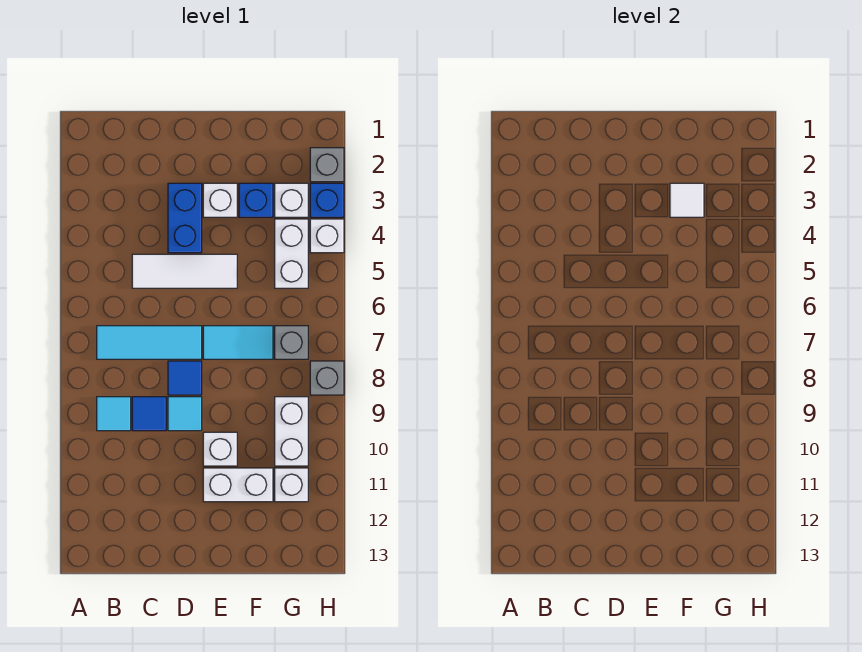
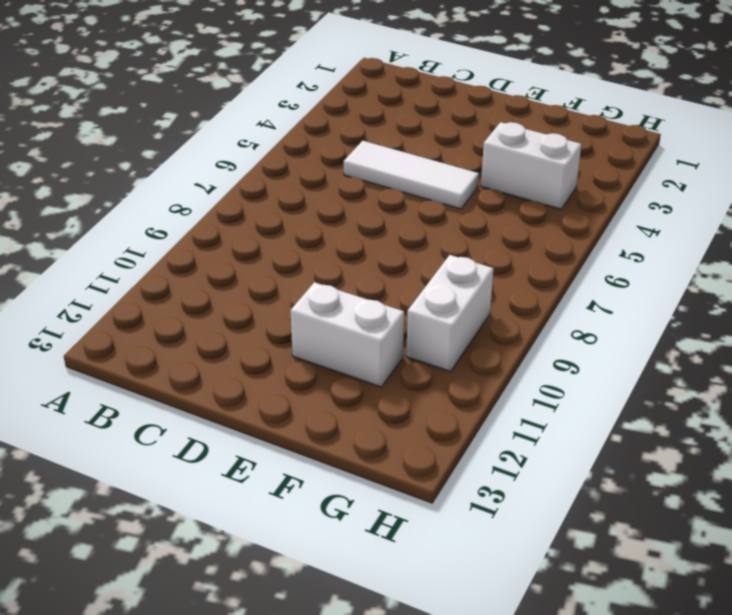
white brick F4:G4 level 1 -> white brick G4:G5 level 1
none -> cyan tile B7:D7 level 1
none -> cyan tile B9 level 1
none -> blue tile C9 level 1

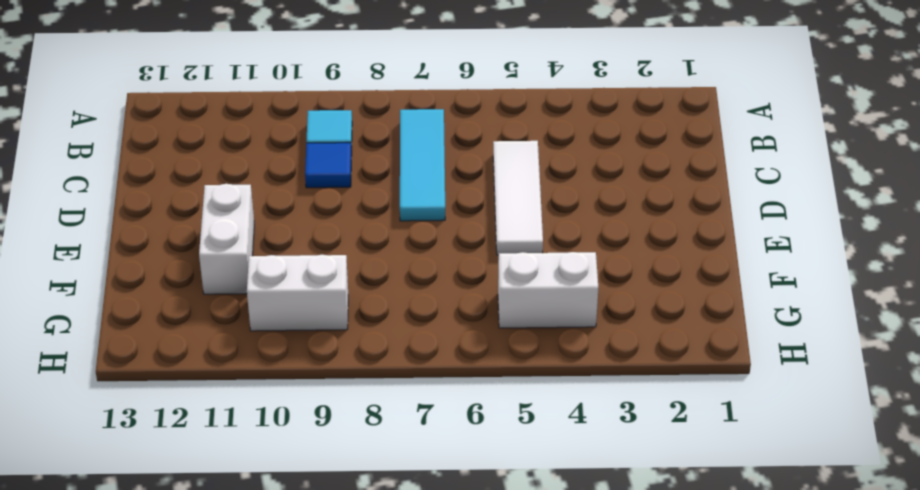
none -> blue brick D3:D4 level 1
none -> blue tile D8 level 1
none -> cyan tile D9 level 1

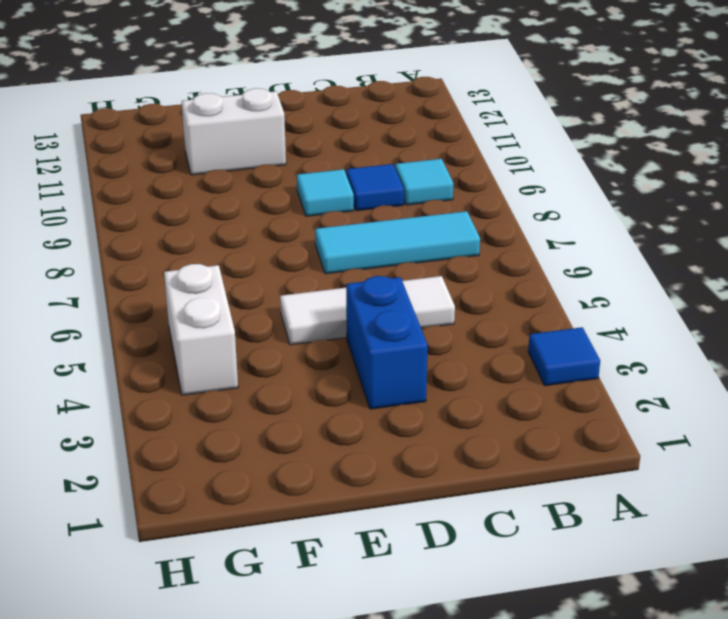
blue tile A3 level 1 -> blue tile D8 level 1
none -> white brick E3 level 1
none -> cyan tile E7:F7 level 1
none -> white brick E10 level 1

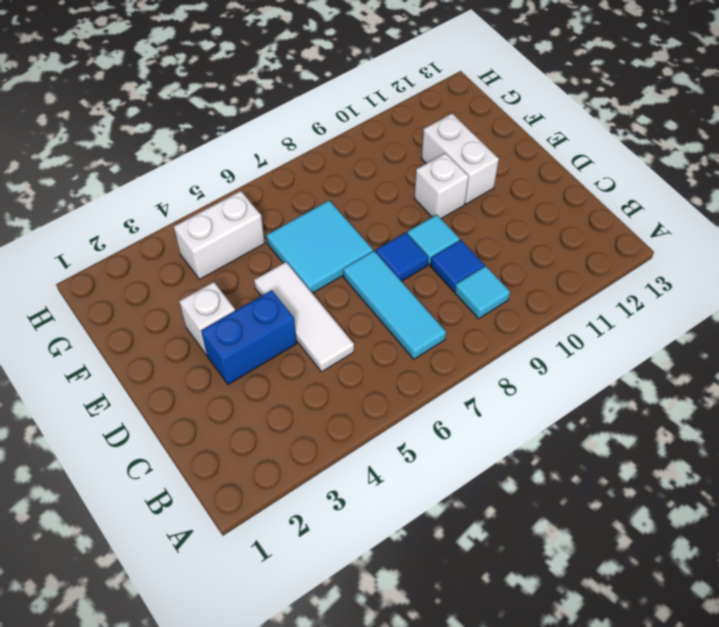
cyan tile E6:F7 level 1 -> cyan tile E7:F7 level 1
none -> blue brick F3 level 1
none -> white brick G3 level 1
none -> grey brick G7 level 1

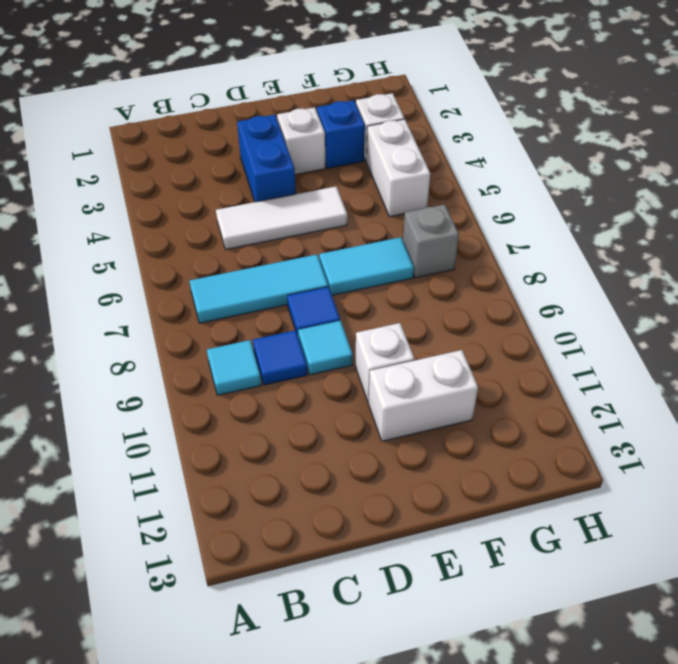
none -> white brick G9:G10 level 1
none -> white brick G11 level 1
none -> grey brick H2 level 1

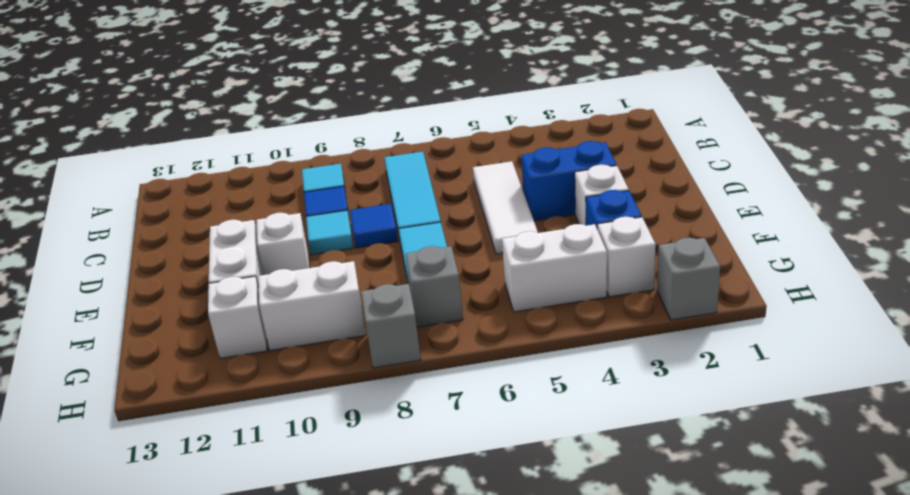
none -> blue brick H3 level 1
none -> white brick H4 level 1
none -> white tile F3 level 2

